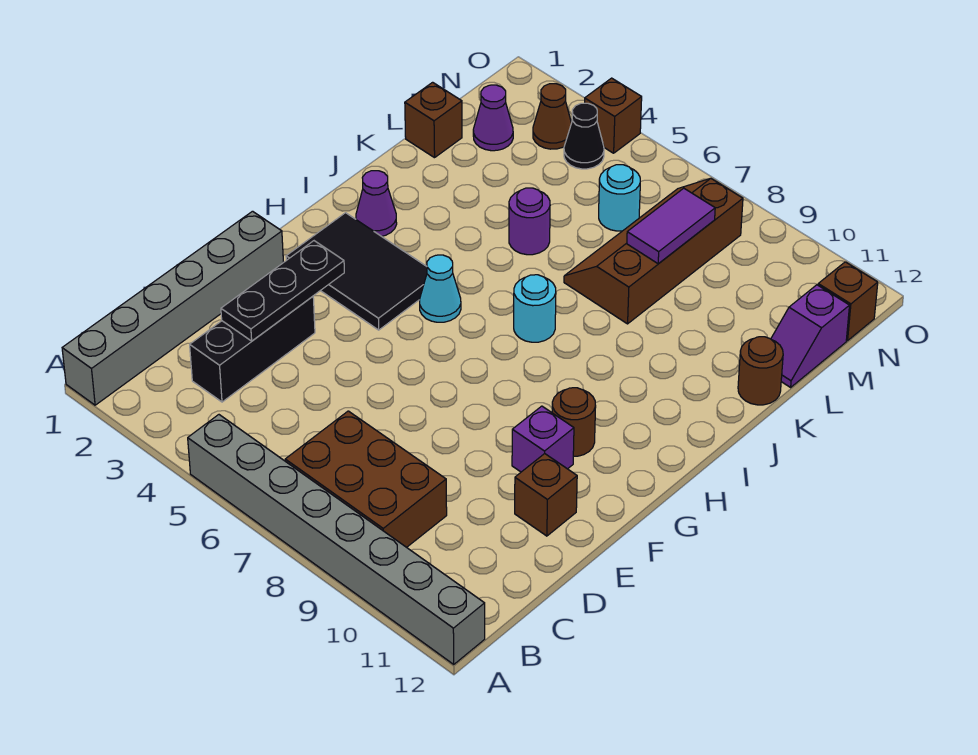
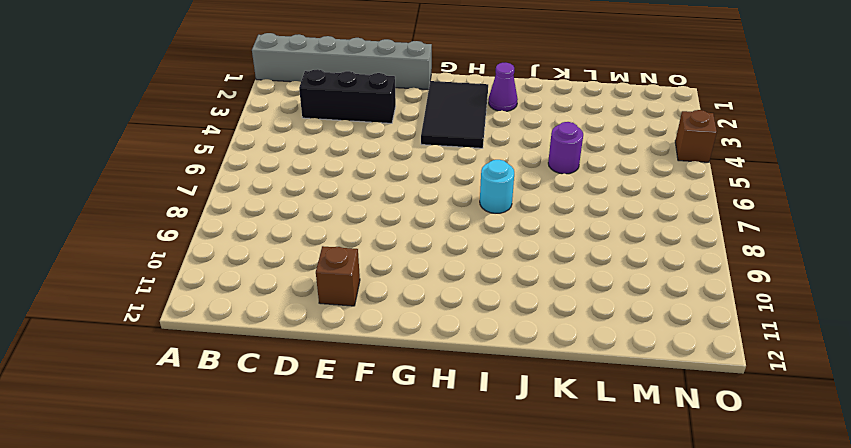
none -> grey brick A5:A12 level 1
none -> brown brick B7:C9 level 1
none -> purple brick F10 level 1

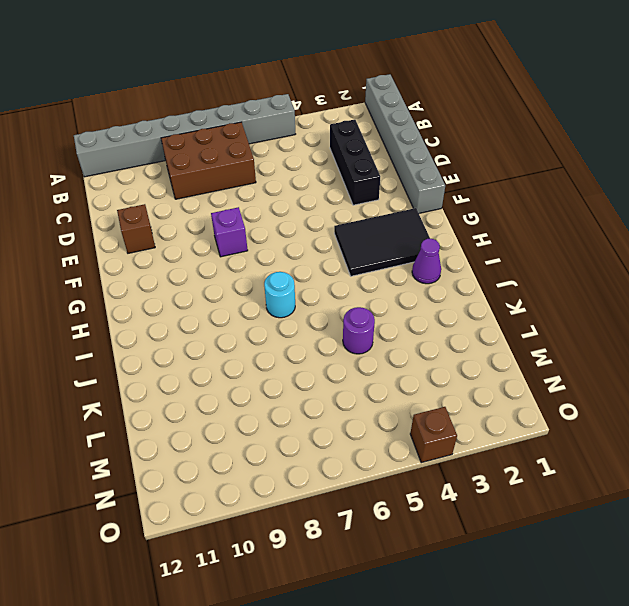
purple brick F8 level 1 -> purple brick F10 level 1
none -> brown round brick G10 level 1
none -> cyan cone H5 level 1
none -> brown slope K7:N8 level 1 top 8

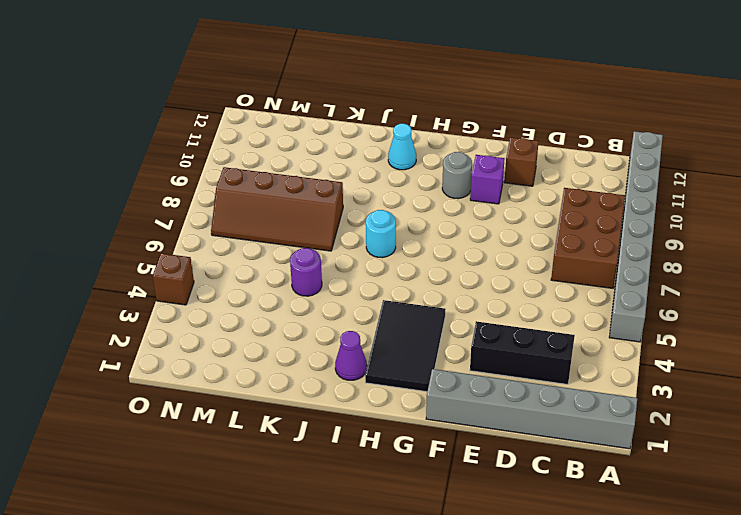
grey round brick G10 level 1 -> brown round brick G10 level 1
cyan cone I11 level 1 -> cyan cone H5 level 1
none -> brown round brick K12 level 1
none -> brown brick L1 level 1
none -> purple slope L12:M12 level 1 top M

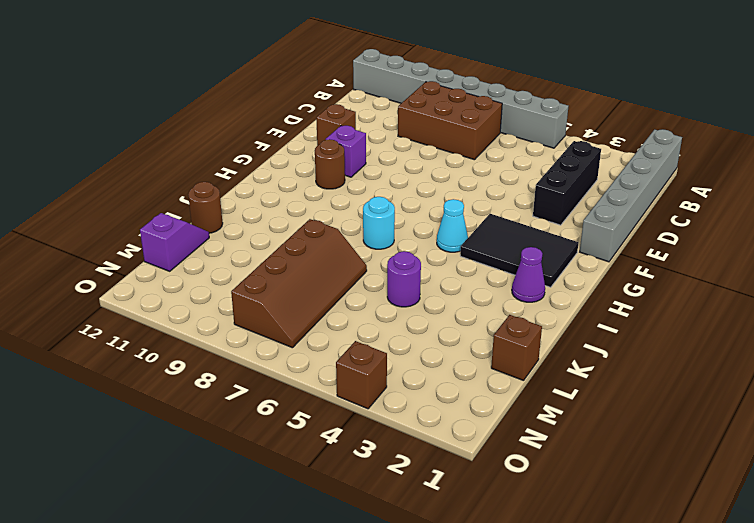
none -> purple cone M2 level 1
none -> cyan round brick M6 level 1
none -> brown cone N3 level 1

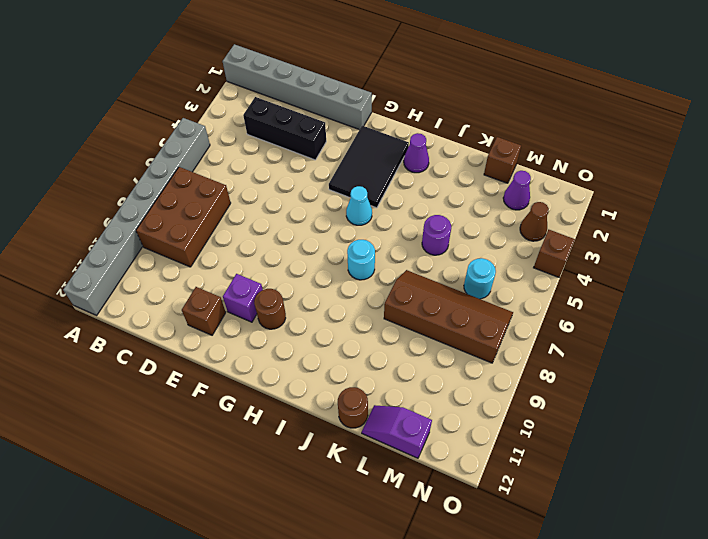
none -> black cone N4 level 1
none -> brown brick N12 level 1
none -> black plate D3:F3 level 2

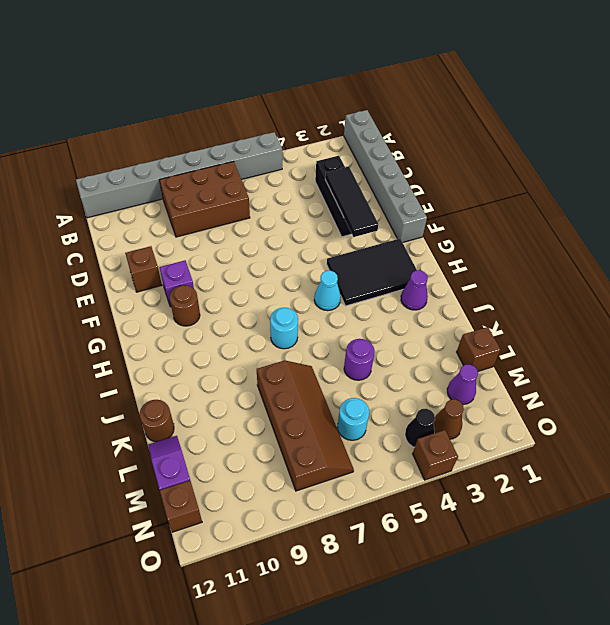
black tile D3:F3 level 2 -> black plate D3:F3 level 2
none -> purple tile L8:M8 level 2

